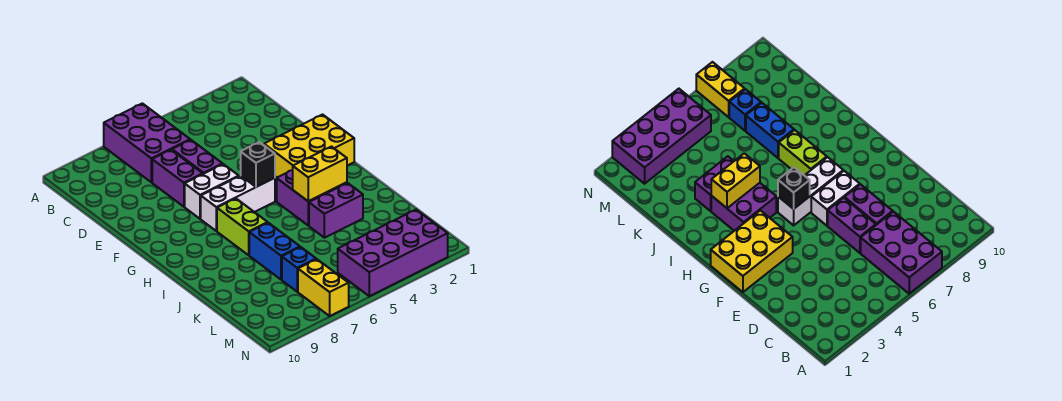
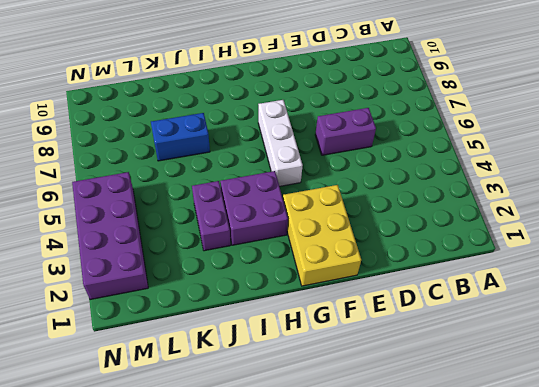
none -> purple brick A6:C7 level 1
none -> purple brick D7:E7 level 1
none -> white brick F6:F7 level 1

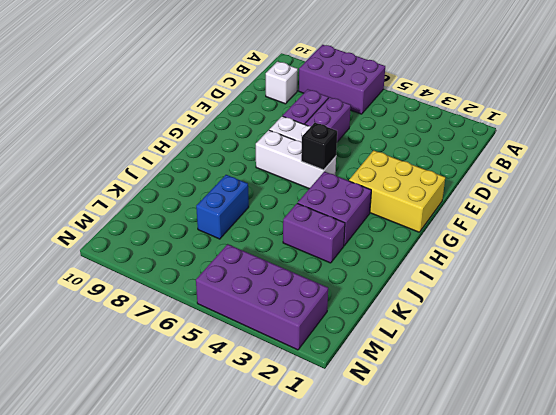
purple brick A6:B8 level 1 -> purple brick A6:C7 level 1
white brick C9 level 1 -> none
none -> lime brick H7:I7 level 1
none -> blue brick L7 level 1
none -> yellow brick M7:N7 level 1

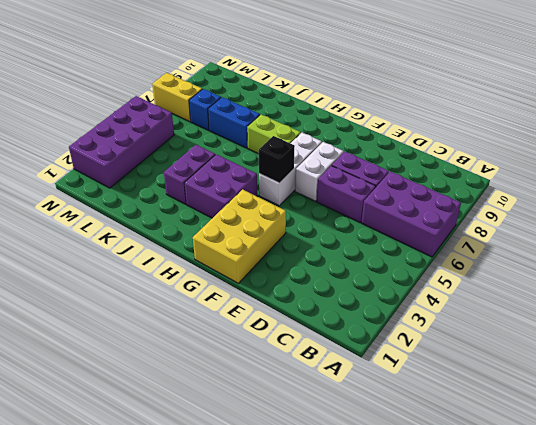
none -> yellow brick I3:I4 level 2

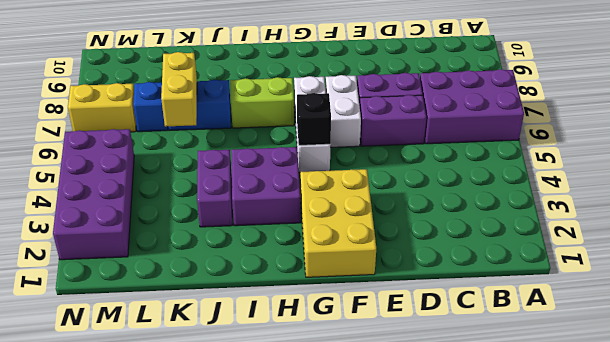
yellow brick K6:K7 level 2 -> yellow brick I3:I4 level 2

